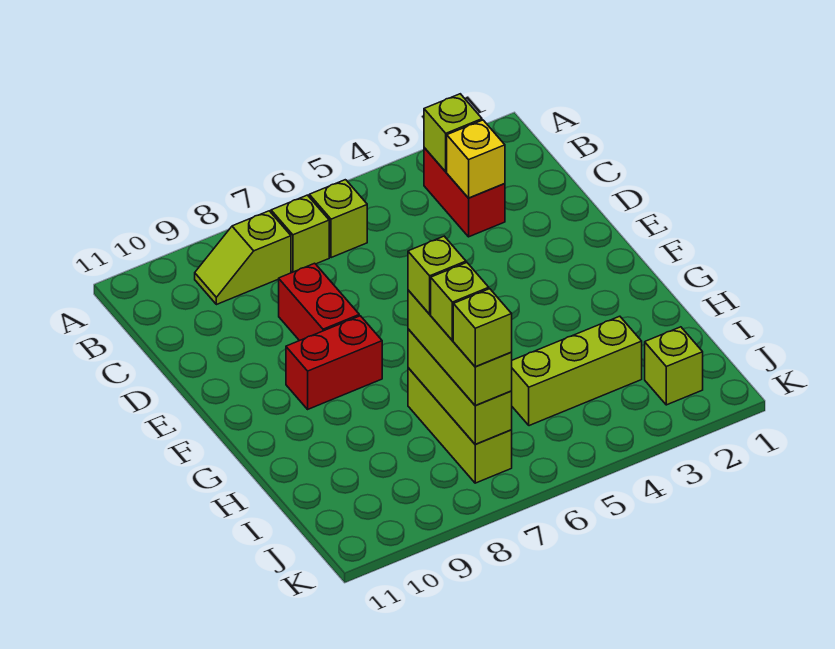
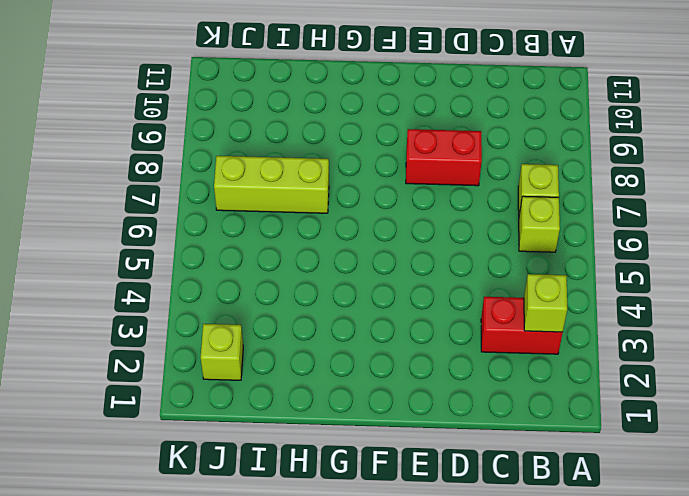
none -> lime slope B8:B9 level 1 top 8
none -> red brick F8:F9 level 1
none -> lime brick I3:I5 level 1

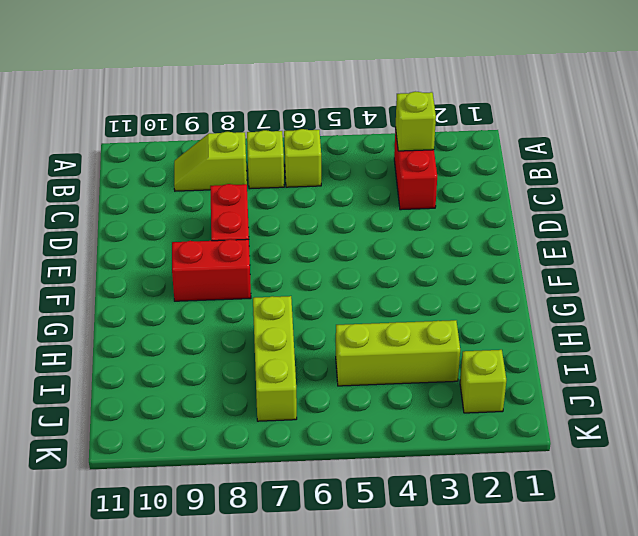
none -> yellow brick C3 level 2
none -> lime brick H7:J7 level 2
none -> lime brick H7:J7 level 3

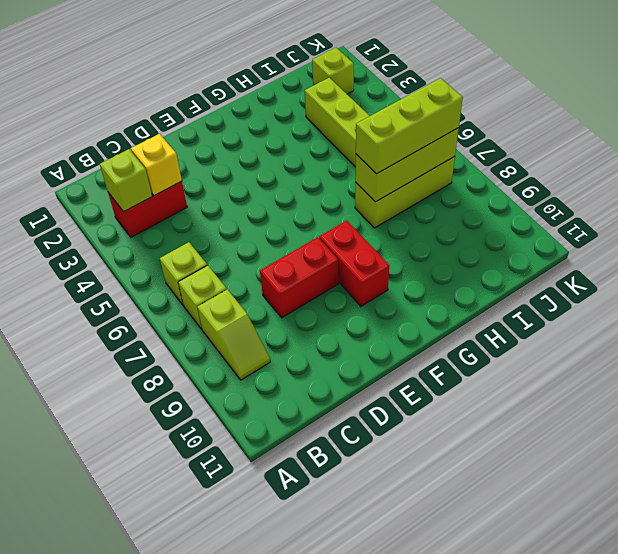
none -> lime brick H7 level 4
none -> lime brick I7 level 4
none -> lime brick J7 level 4

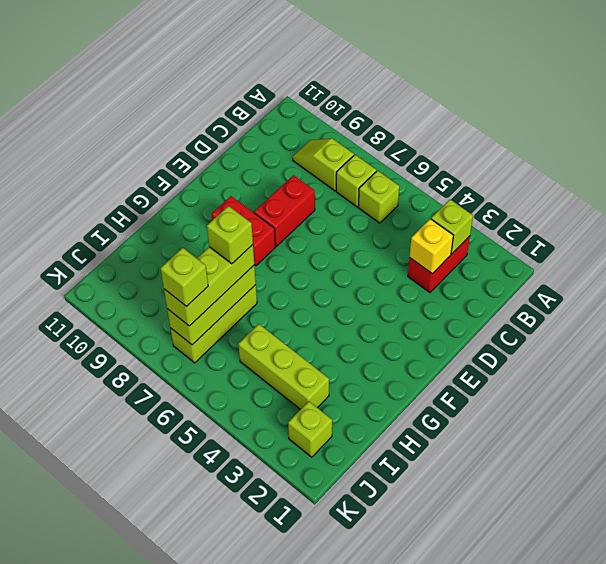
none -> lime brick I7 level 4

